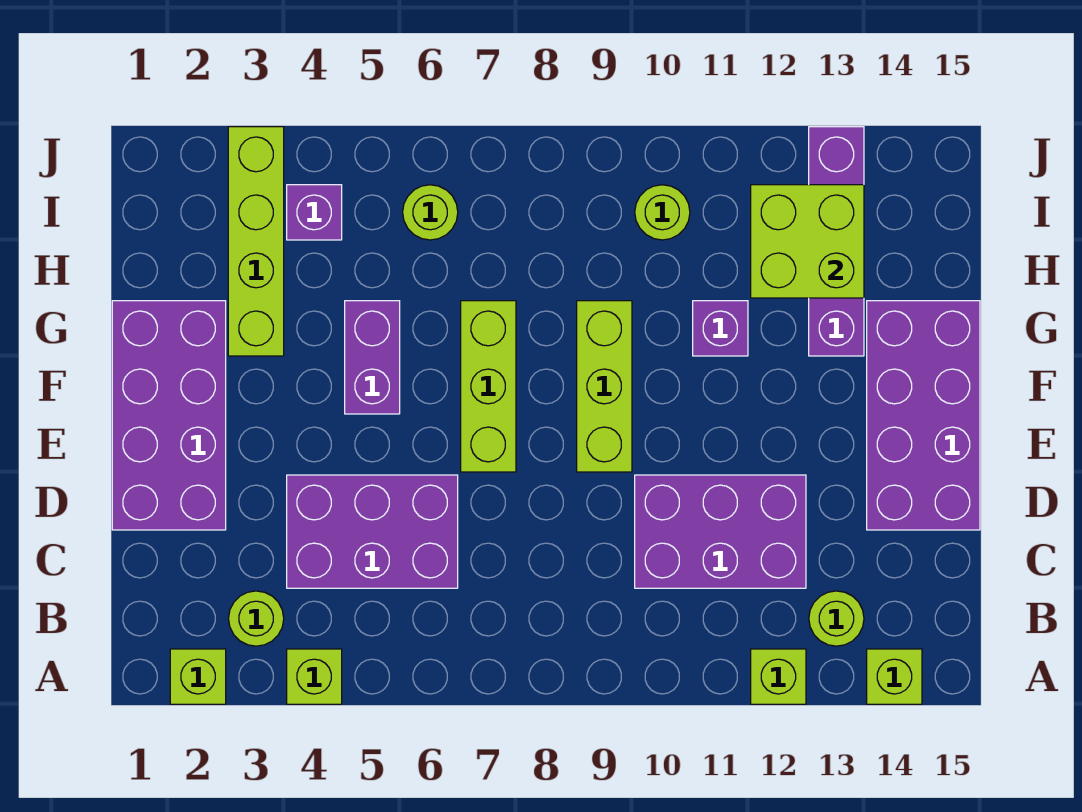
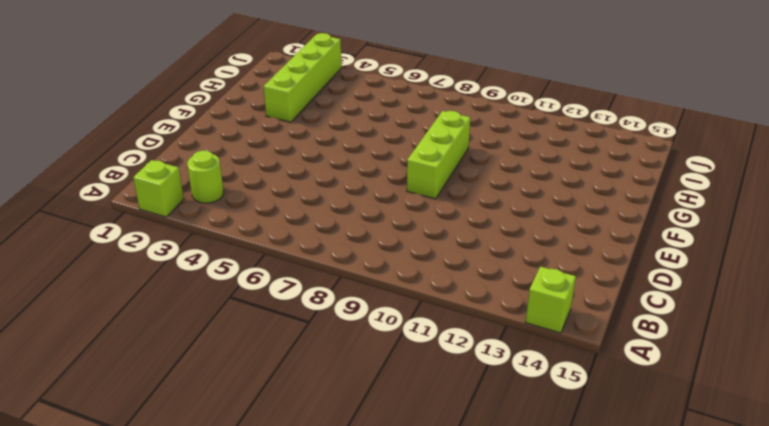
none -> lime brick A4 level 1
none -> lime brick A12 level 1
none -> lime round brick B13 level 1

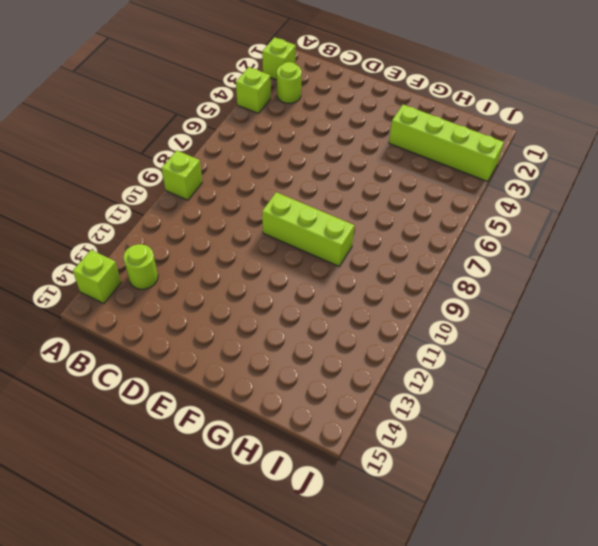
lime brick A9 level 1 -> lime brick A12 level 1
none -> purple brick C4:D6 level 1
none -> purple brick C10:D12 level 1
none -> purple brick D1:G2 level 1

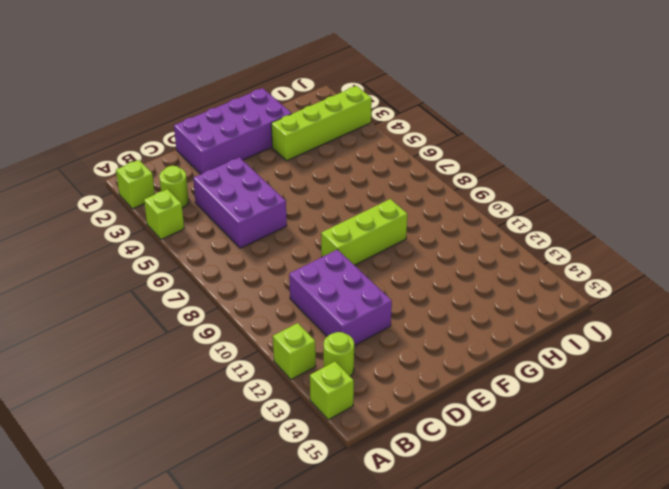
none -> purple brick D14:G15 level 1
none -> lime brick E7:G7 level 1
none -> purple brick F5:G5 level 1

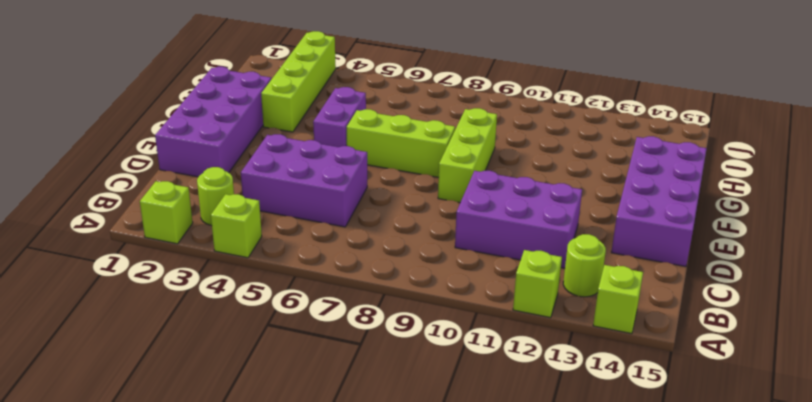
lime brick F6:F8 level 1 -> lime brick E7:G7 level 1
none -> purple brick G11 level 1
none -> purple brick G13:J13 level 1
none -> purple brick I4 level 1

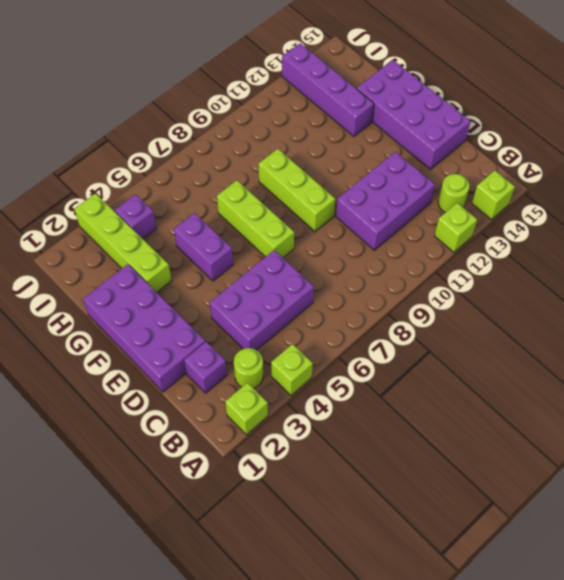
purple brick C2 level 1 -> purple brick G11 level 1
none -> lime round brick I6 level 1
none -> lime round brick I10 level 1
none -> lime brick H12:I13 level 2

